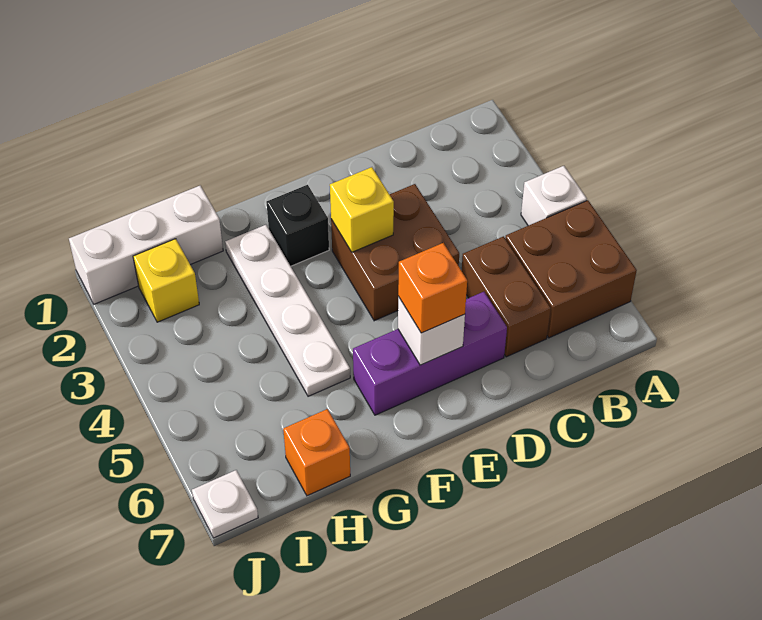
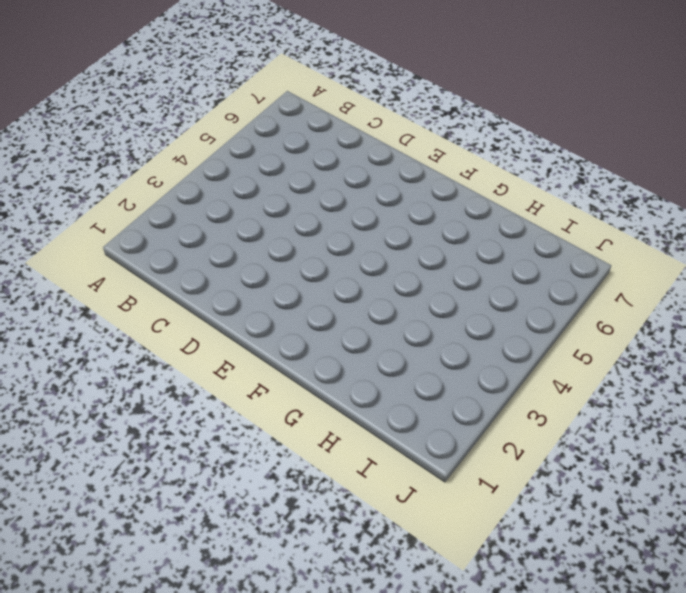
none -> white brick A4 level 1
none -> brown brick A5:B6 level 1
none -> brown brick C5:C6 level 1

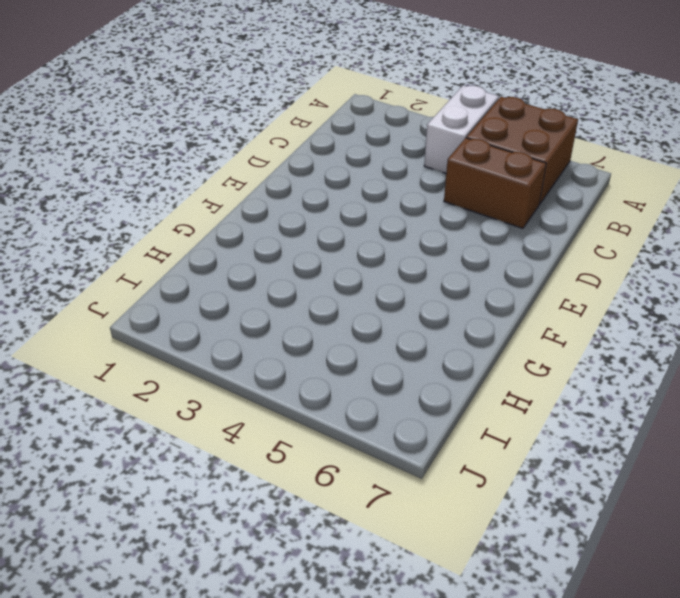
white brick A4:B4 level 1 -> white brick A4 level 1
none -> brown brick D3:E4 level 1
none -> purple brick D6:F6 level 1
none -> black brick F2 level 1

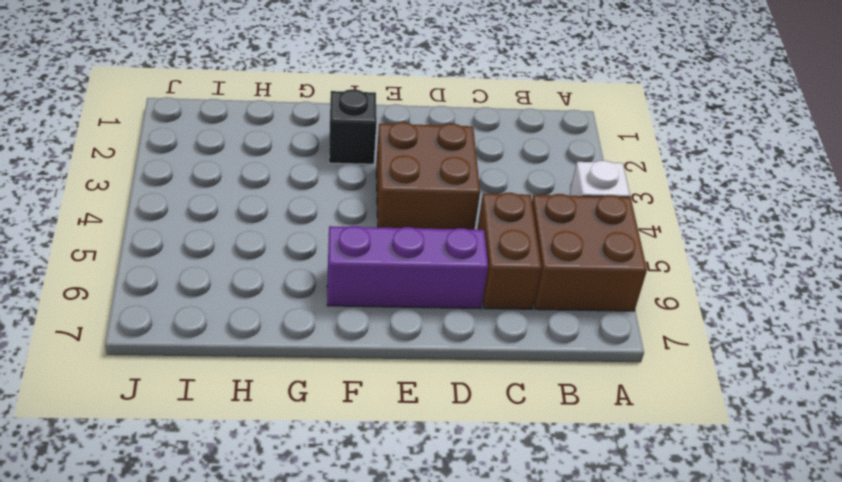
none -> white plate G2:G5 level 1
none -> white brick H1:J1 level 1
none -> orange brick H7 level 1

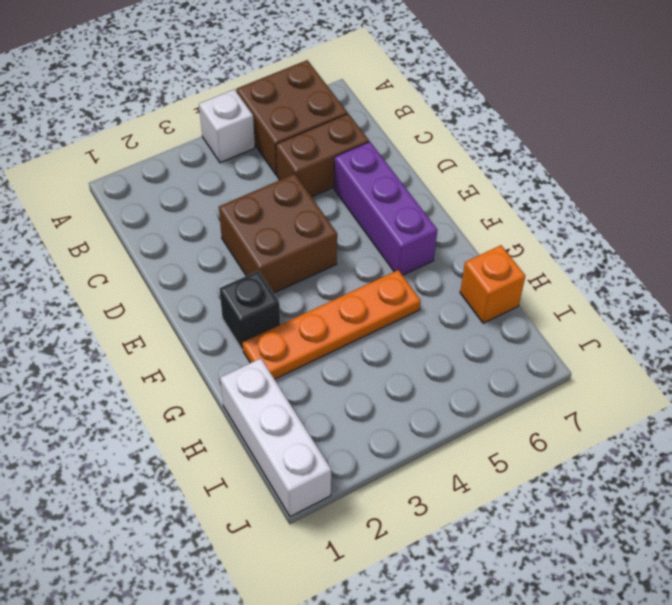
orange plate G2:G5 level 1 -> white plate G2:G5 level 1
none -> yellow brick I2 level 1
none -> white plate J7 level 1
none -> yellow brick E3 level 2

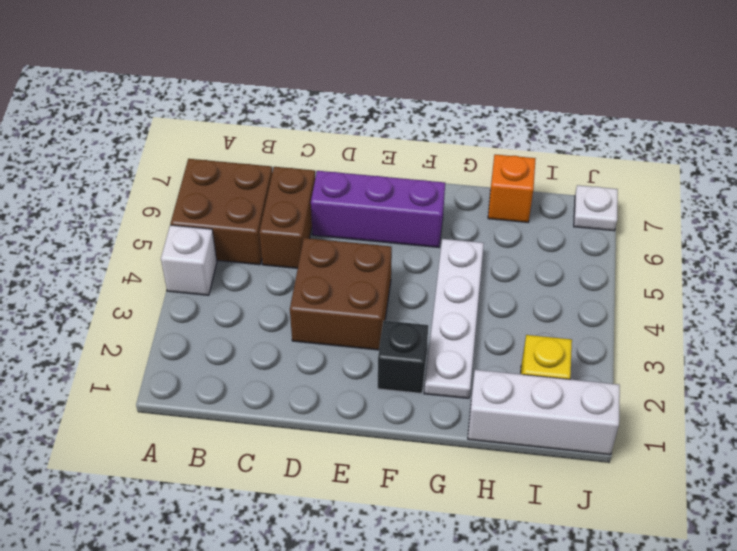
none -> yellow brick E3 level 2
none -> white brick E6 level 2
none -> orange brick E6 level 3

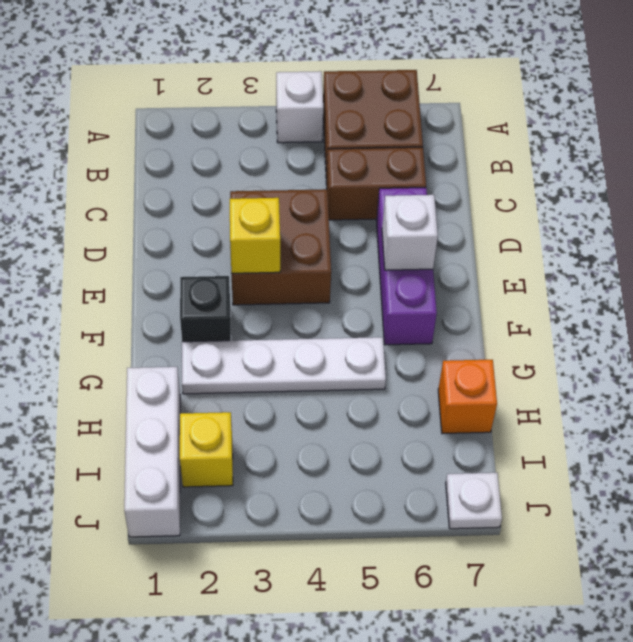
none -> orange brick E6 level 3

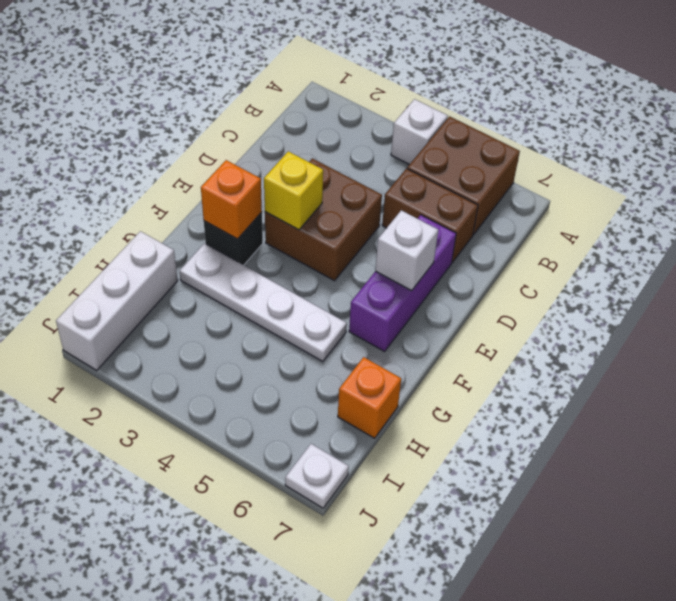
orange brick F2 level 2 -> orange brick E6 level 3
none -> yellow brick I2 level 1

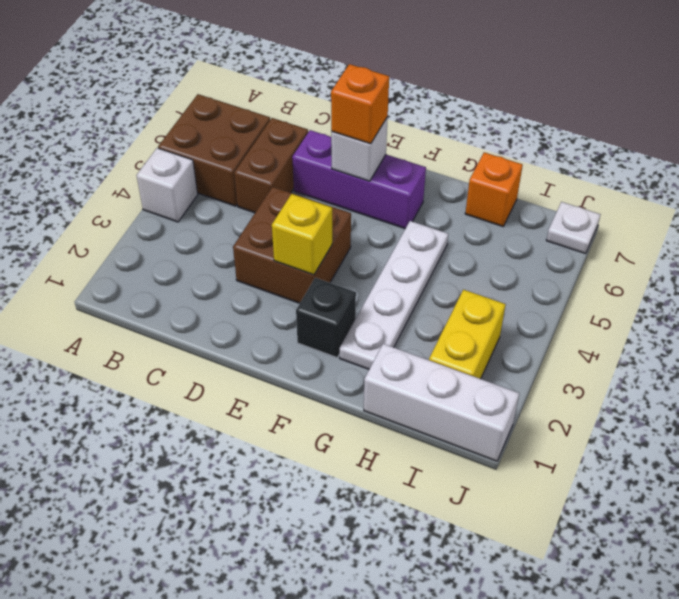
yellow brick I2:I3 level 1 -> yellow brick I2 level 1

